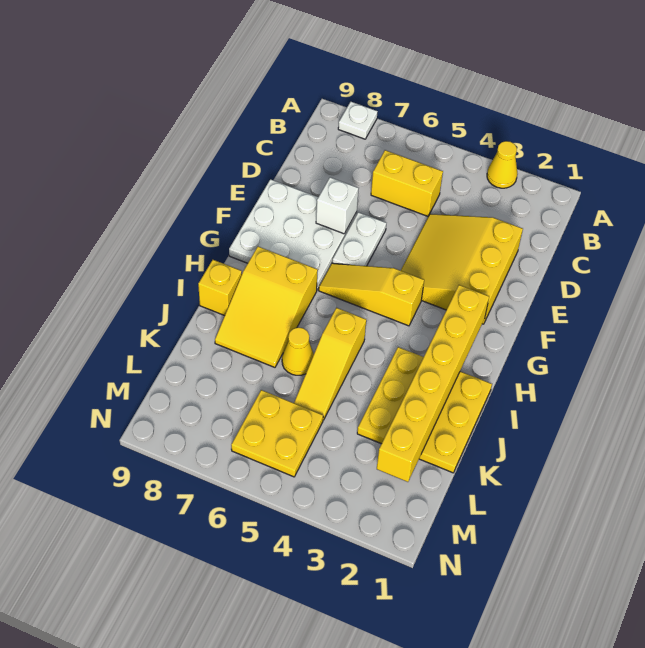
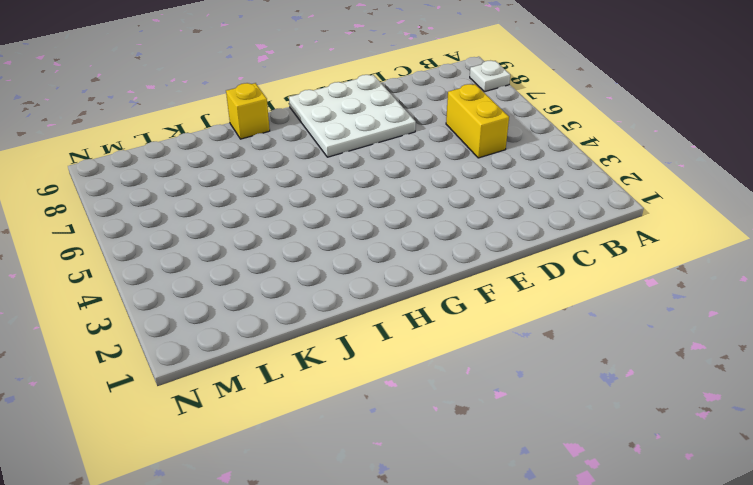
none -> yellow cone A3 level 1
none -> yellow slope D2:F4 level 1 top 2
none -> white plate E6:F6 level 1

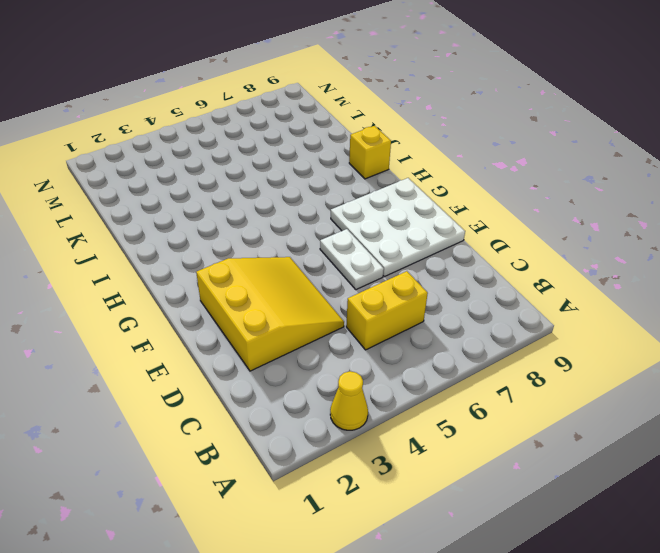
none -> white plate A8 level 1
none -> yellow slope G4:G6 level 1 top 4
none -> yellow slope H7:J8 level 1 top H

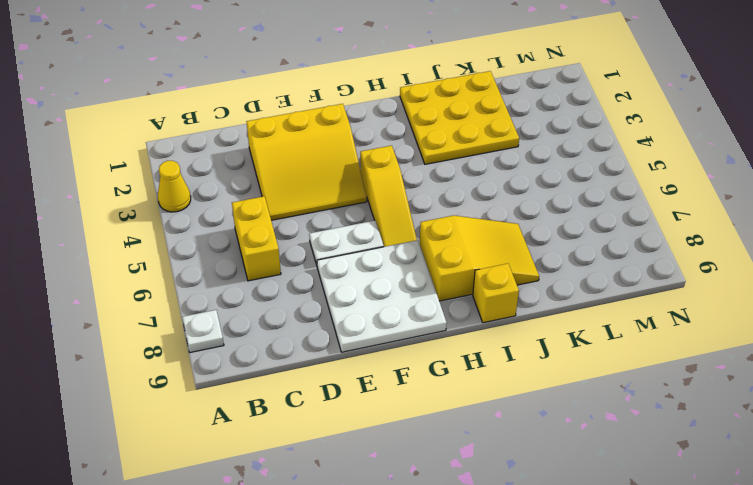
none -> yellow slope I5:K5 level 1 top I
none -> yellow cone J6 level 1
none -> yellow plate L5:M6 level 1

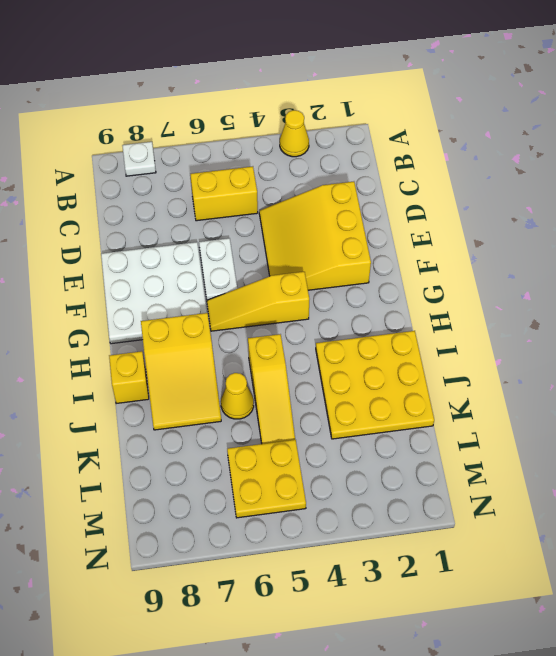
none -> white brick E7 level 2
none -> yellow brick G2:L2 level 2

